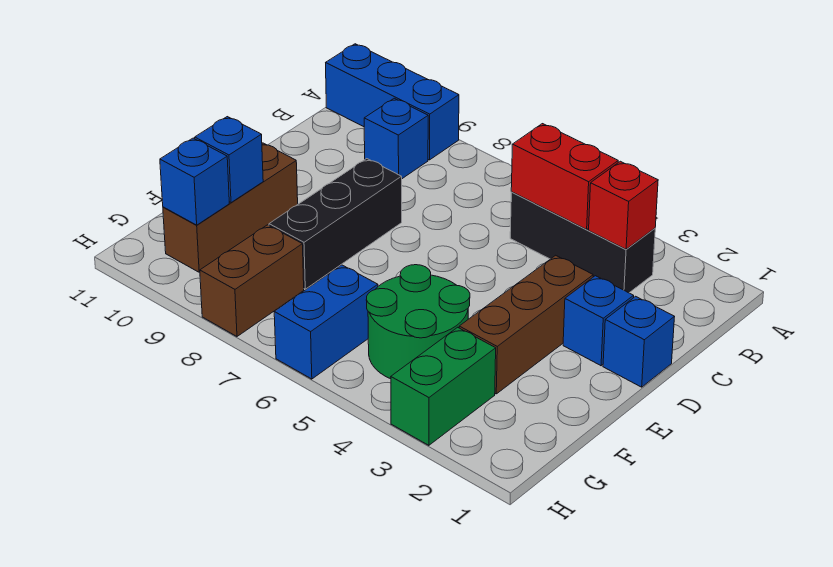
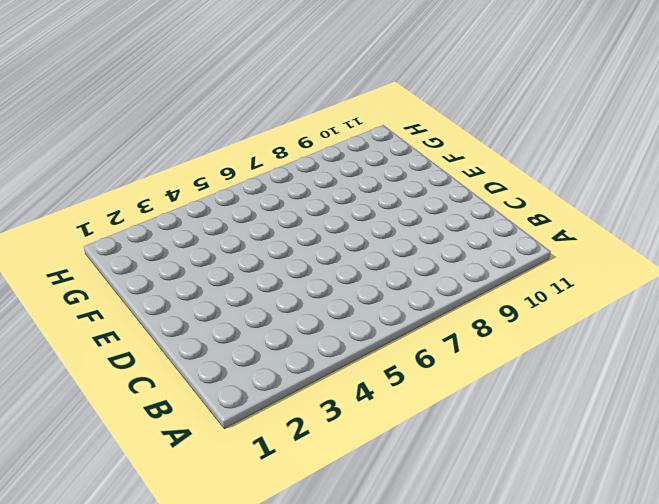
none -> blue brick A9:A11 level 1
none -> black brick B3:B5 level 1
none -> blue brick B9 level 1

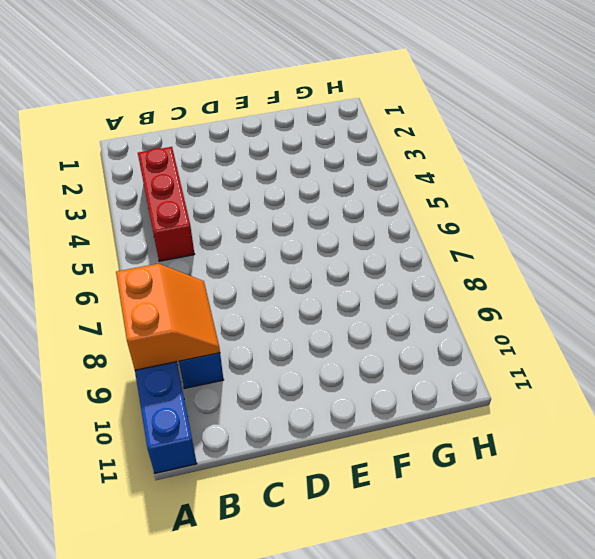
orange slope A8:B9 level 2 top A -> none
red brick B3:B5 level 1 -> black brick B3:B5 level 1
none -> blue brick D1 level 1
none -> blue brick D2 level 1
none -> brown brick D3:F3 level 1

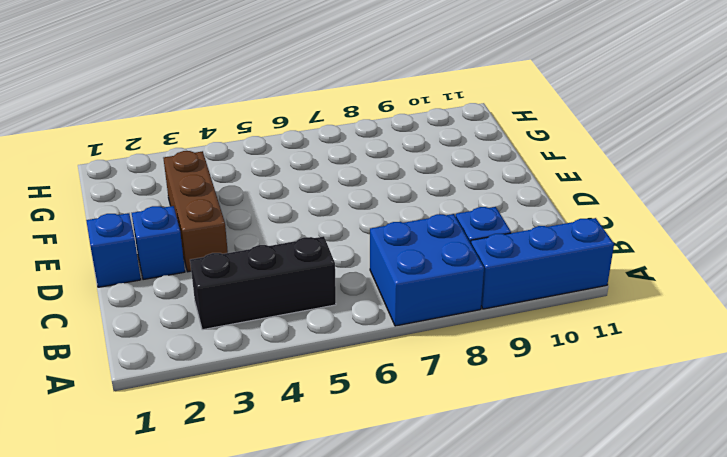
blue brick A7:B8 level 1 -> none
none -> black brick D8:F8 level 1
none -> brown brick E10:G10 level 1
none -> green round brick F4:G5 level 1

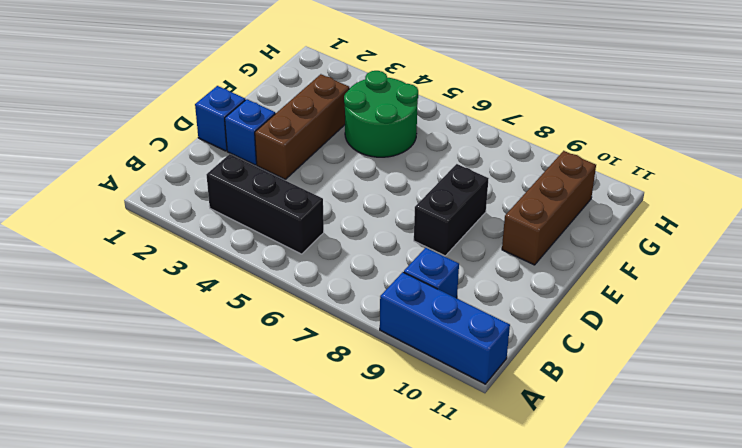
black brick D8:E8 level 1 -> black brick D8:F8 level 1
none -> green brick G3:H3 level 1
none -> blue brick G6:H6 level 1
none -> brown brick G8:H8 level 1

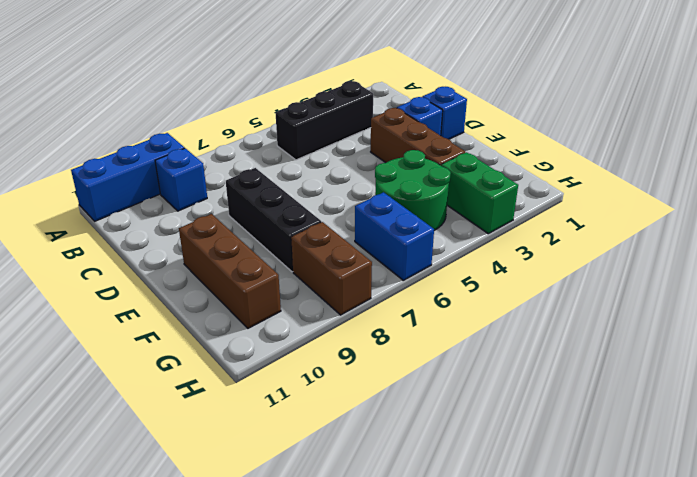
none -> red brick B3 level 2
none -> red brick B4:B5 level 2
none -> blue brick F10 level 2

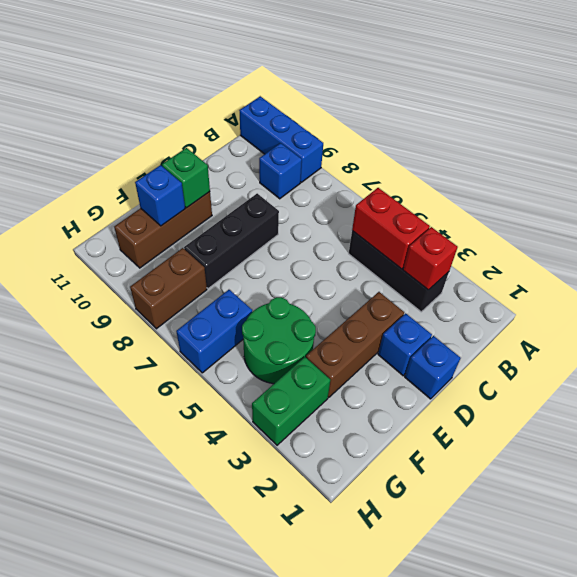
green brick E10 level 2 -> none
none -> blue brick G10 level 2

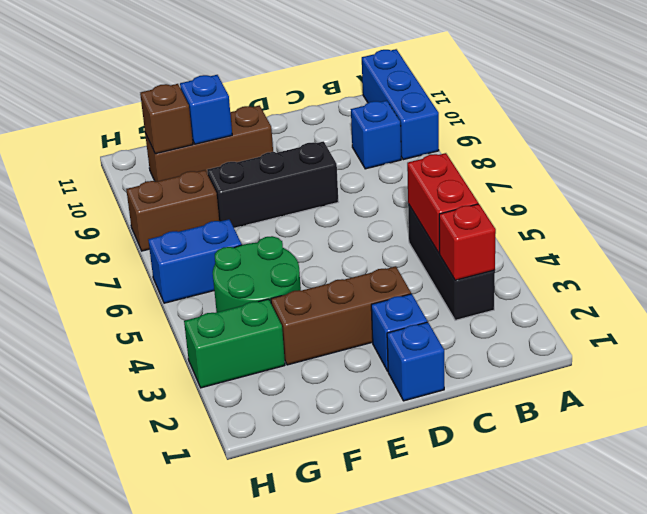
brown brick G10 level 2 -> blue brick G10 level 2

